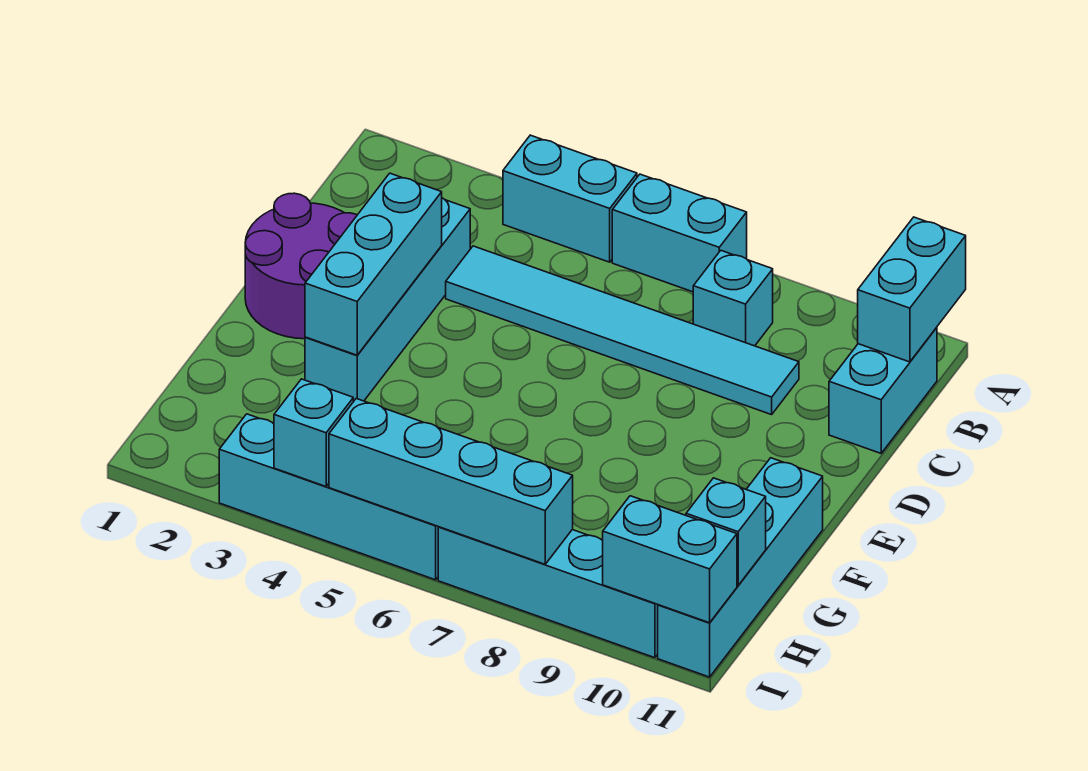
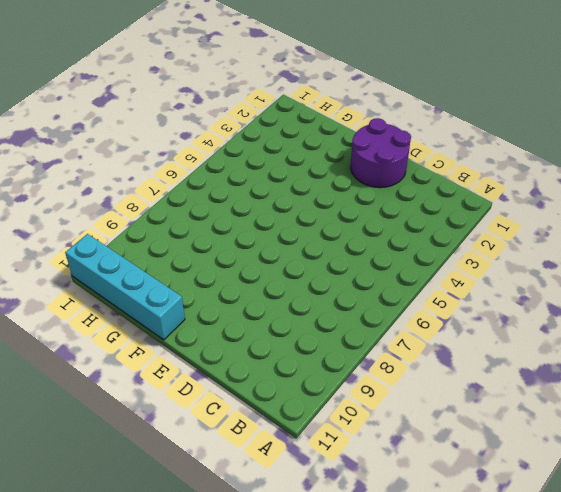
none -> cyan brick A4:A5 level 1
none -> cyan brick A6:A7 level 1
none -> cyan brick B8 level 1

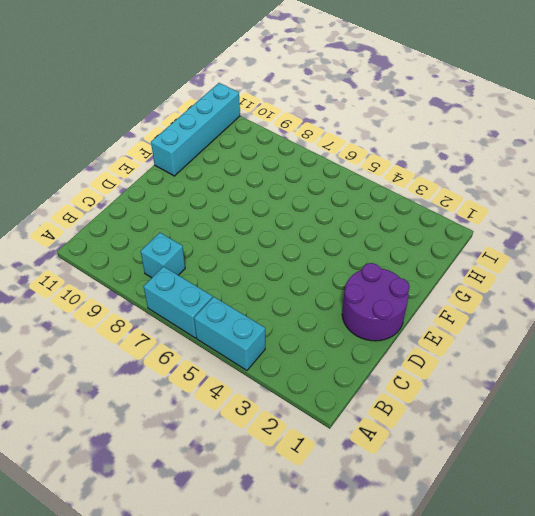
none -> cyan brick B11:C11 level 1
none -> cyan brick C3:F3 level 1
none -> cyan tile C4:C9 level 1

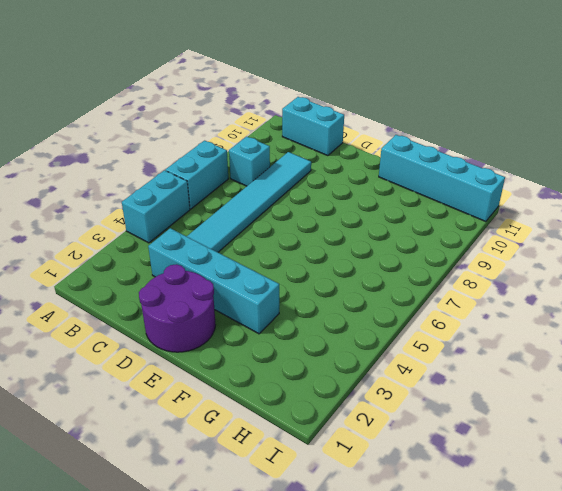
none -> cyan brick I3:I6 level 1
none -> cyan brick I7:I10 level 1
none -> cyan brick A11:B11 level 2

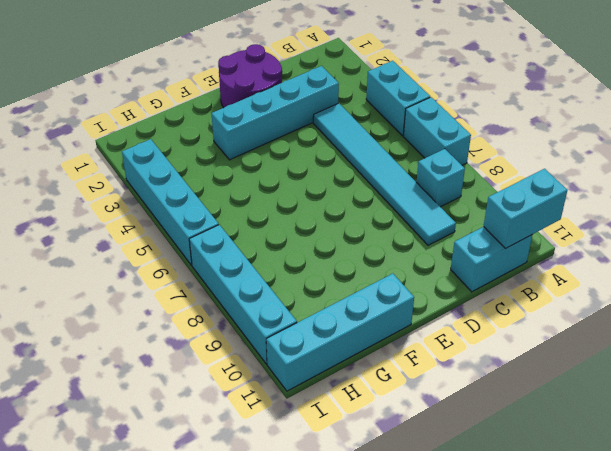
none -> cyan brick D3:F3 level 2
none -> cyan brick H11 level 2
none -> cyan brick I4 level 2

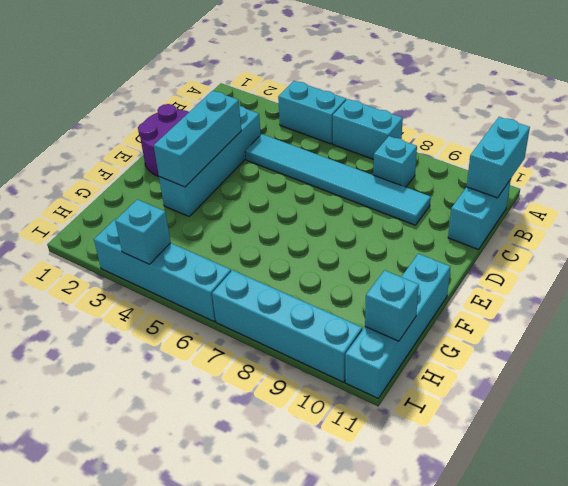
none -> cyan brick I5:I8 level 2
none -> cyan brick I10:I11 level 2

